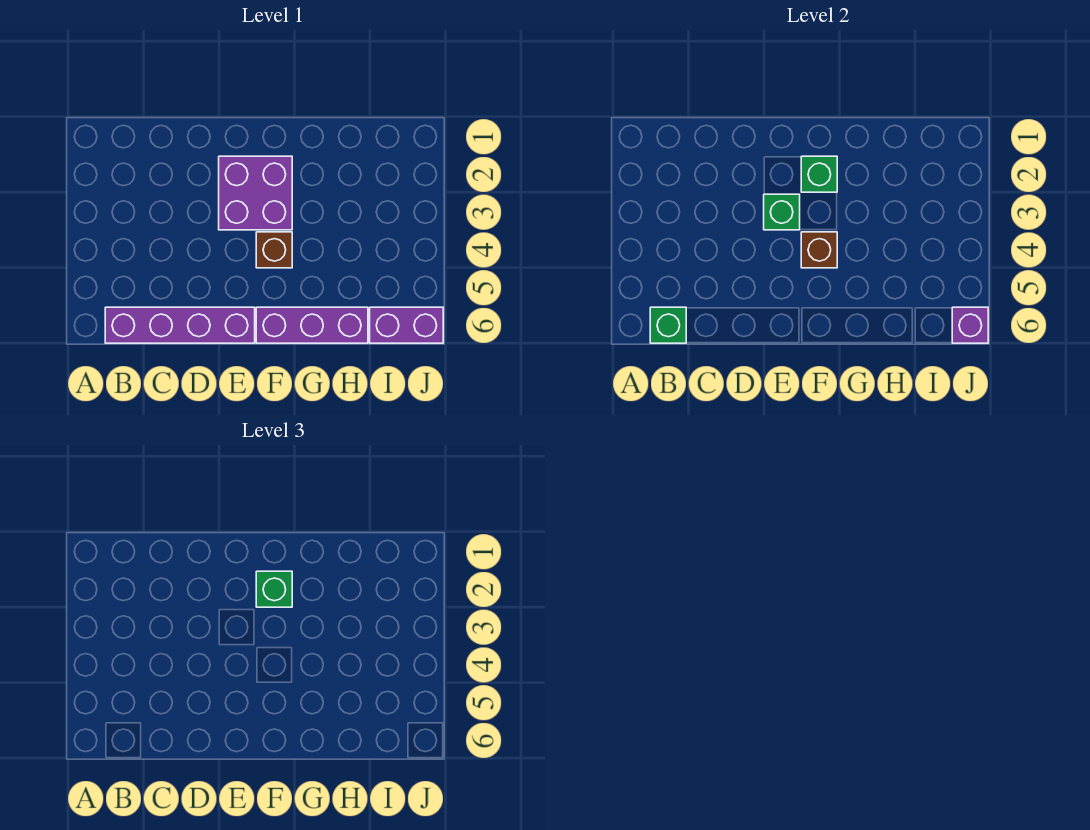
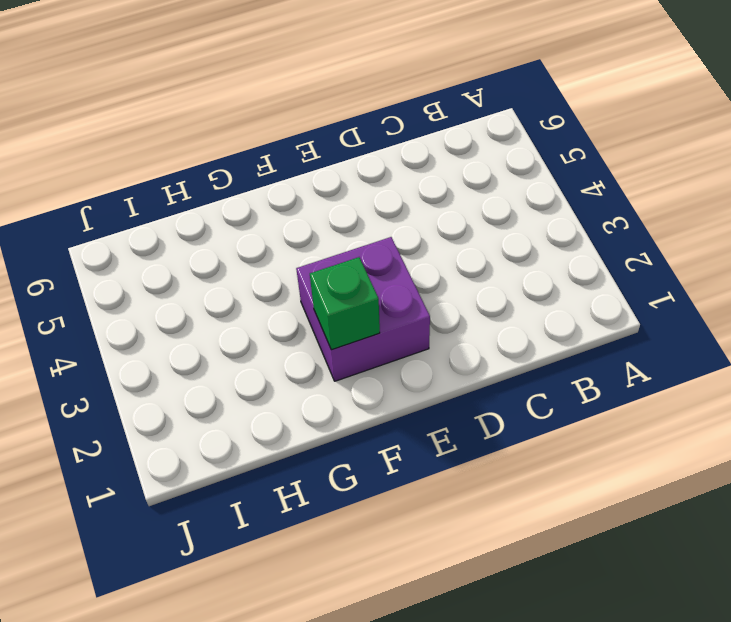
none -> purple brick B6:E6 level 1
none -> brown brick F4 level 1

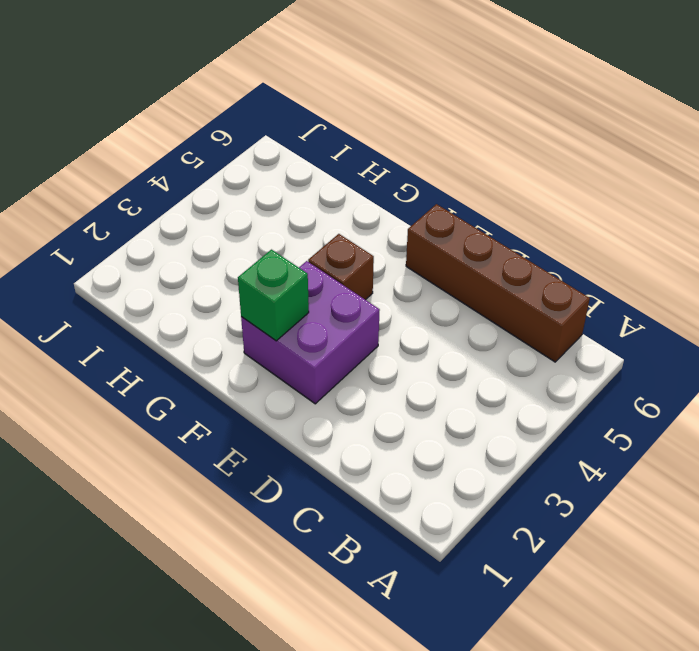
brown brick B6:E6 level 1 -> purple brick B6:E6 level 1
none -> purple brick F6:H6 level 1
none -> purple brick I6:J6 level 1

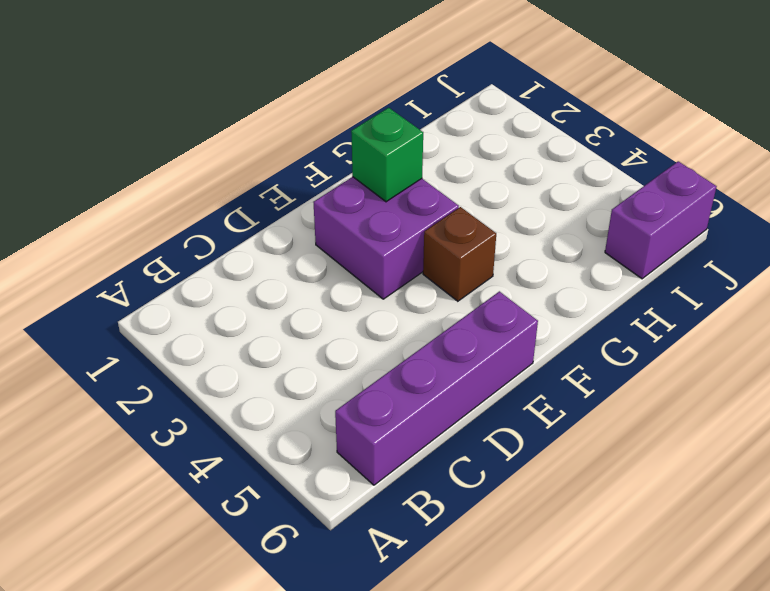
none -> purple brick F6:H6 level 1
none -> green brick B6 level 2

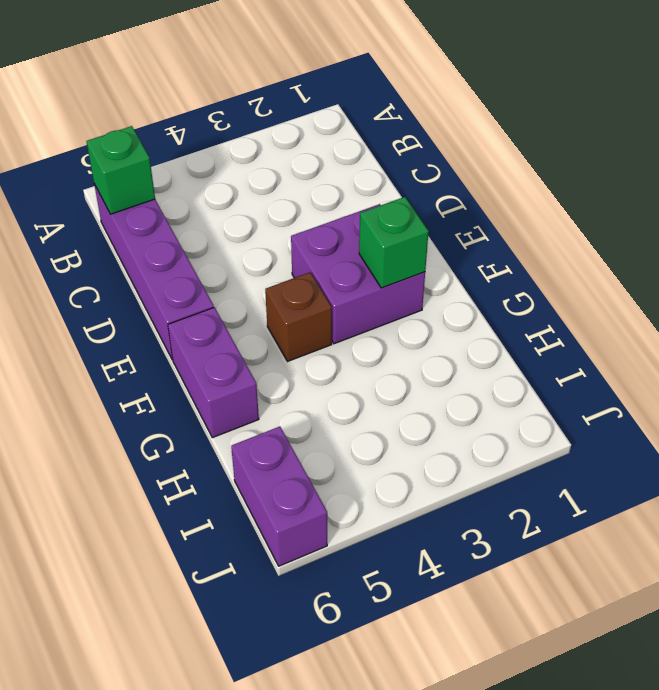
purple brick F6:G6 level 1 -> purple brick F6:H6 level 1
none -> green brick E3 level 2
none -> brown brick F4 level 2

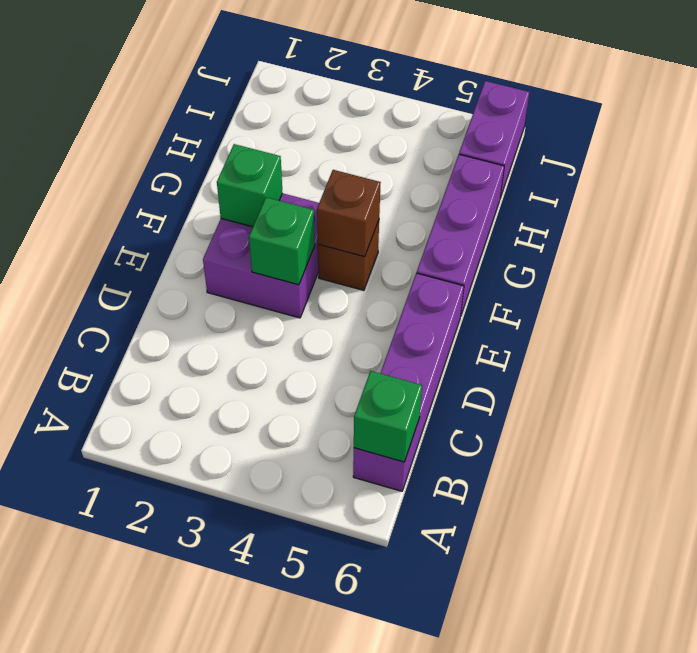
none -> purple brick J6 level 2
none -> green brick F2 level 3

